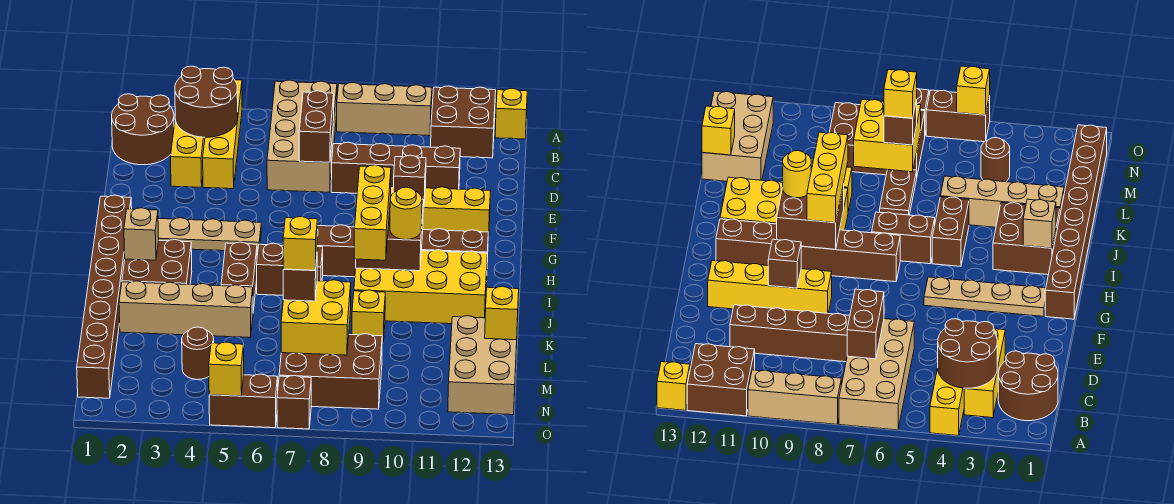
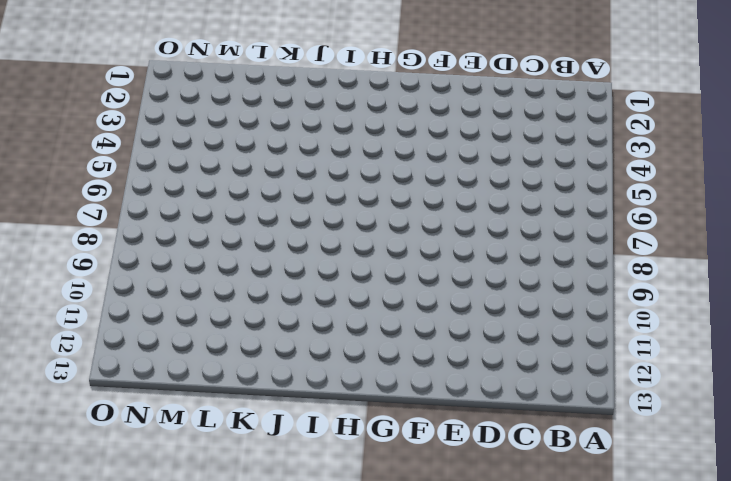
none -> yellow brick A4:D4 level 1
none -> tan brick A6:D7 level 1
none -> tan brick A8:A10 level 1
none -> brown brick A11:B12 level 1

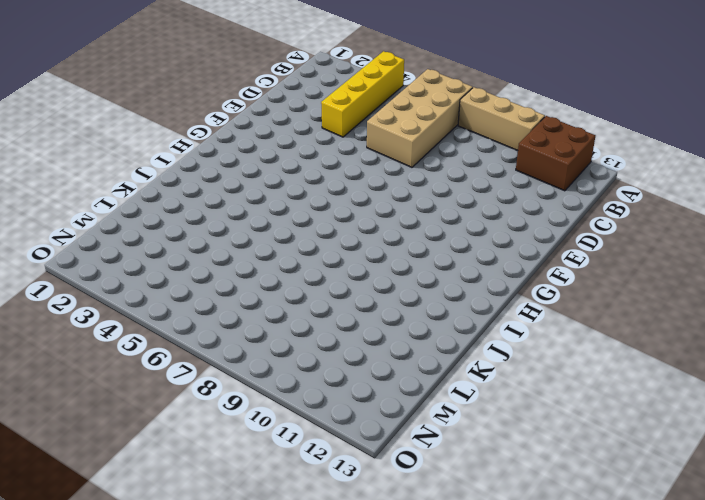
none -> yellow brick A13 level 1
none -> brown round brick B1:C2 level 1
none -> yellow brick B3:D3 level 1
none -> brown brick D8:D11 level 1

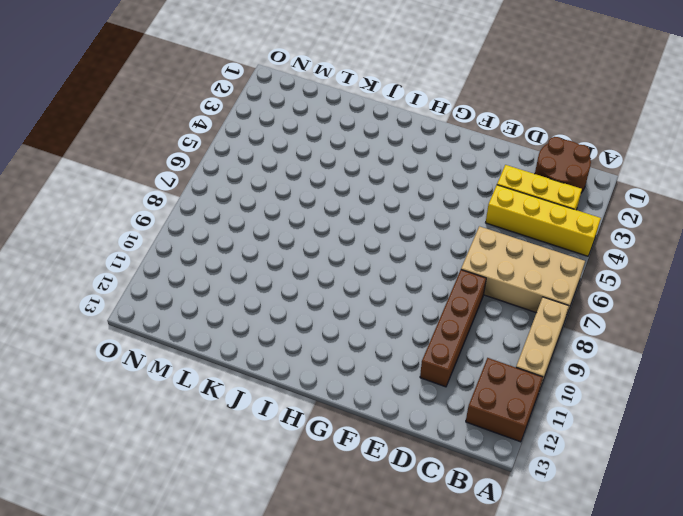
none -> yellow brick A13 level 1
none -> yellow brick F9:F12 level 1
none -> brown brick G1:N1 level 1
none -> tan plate G2:G5 level 1

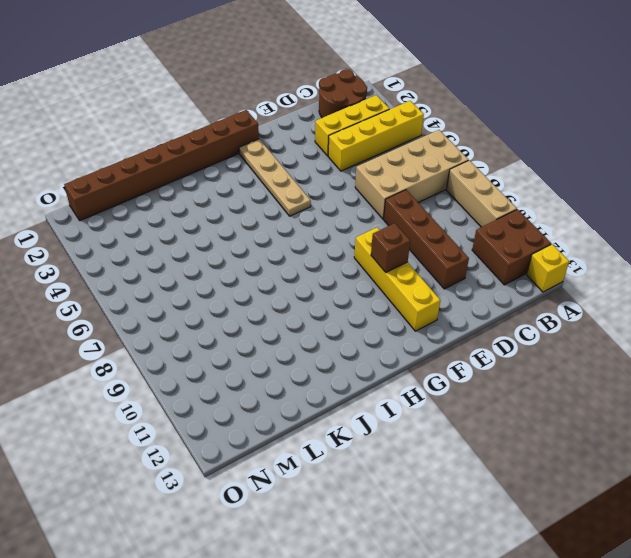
none -> brown brick H7:H12 level 1
none -> brown brick I2:J3 level 1
none -> brown brick I5:J5 level 1
none -> brown brick I6:I7 level 1

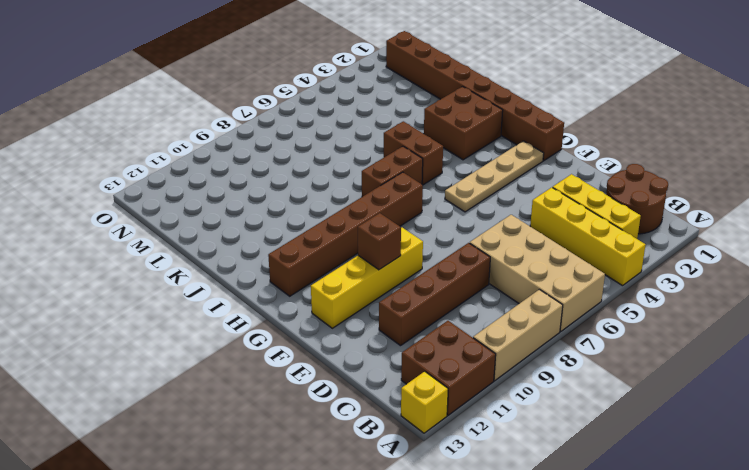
none -> yellow brick I9:J12 level 1
none -> tan brick K2:K5 level 1
none -> brown plate K7:L7 level 1
none -> yellow brick K9 level 1

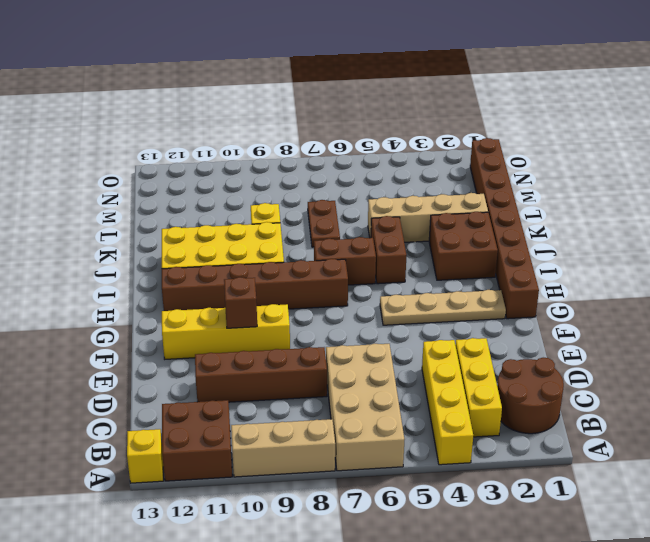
none -> tan brick L12:N13 level 1
none -> brown round brick M4 level 1
none -> brown brick M7:N9 level 1
none -> brown brick O5:O6 level 1

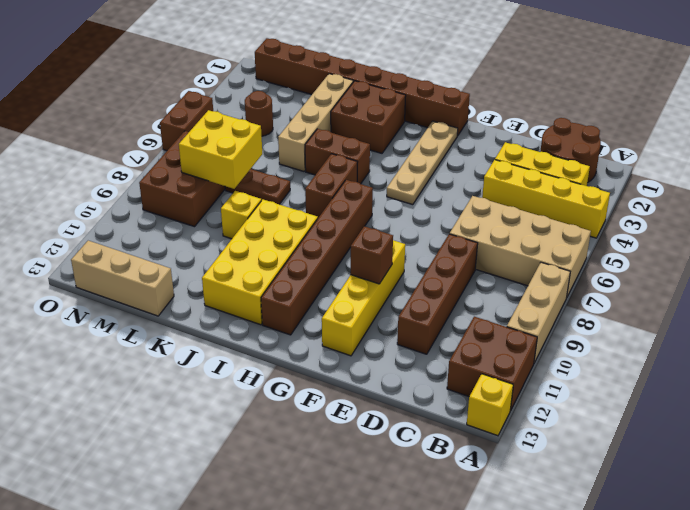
tan brick L13:N13 level 1 -> tan brick L12:N13 level 1
none -> brown brick O7 level 1
none -> brown round brick B3:C4 level 2
none -> brown brick C7:D7 level 2
none -> brown brick H9:I10 level 2

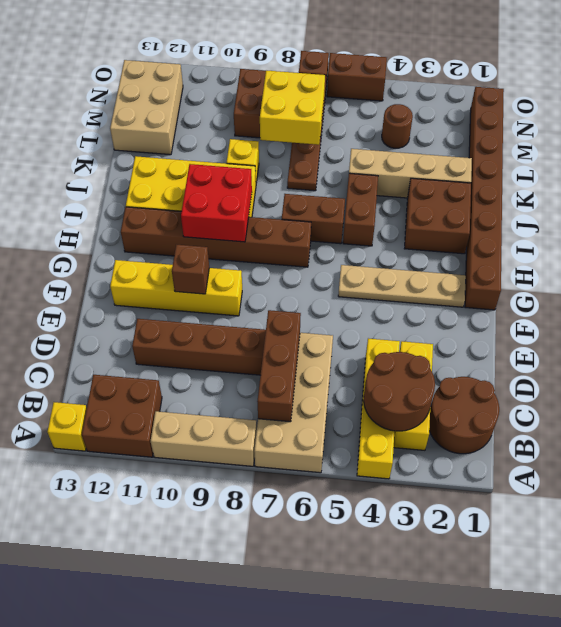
brown brick B7:D7 level 2 -> brown brick C7:D7 level 2
red brick H9:I10 level 2 -> brown brick H9:I10 level 2
none -> tan brick I2 level 2
none -> yellow brick L13 level 2
none -> yellow brick O5 level 2
none -> yellow brick H9:J9 level 3

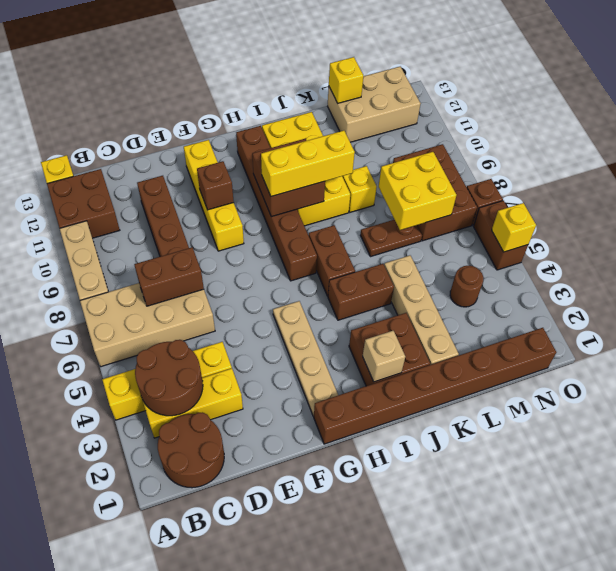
none -> yellow round brick I10 level 3
none -> brown brick L7 level 3
none -> yellow brick L7 level 4

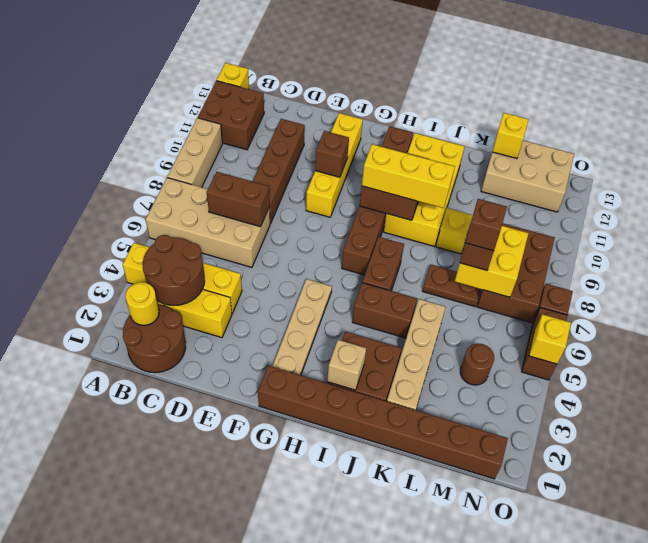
yellow round brick B2 level 2 -> yellow round brick I10 level 3
brown brick L7 level 4 -> yellow brick L7 level 4

